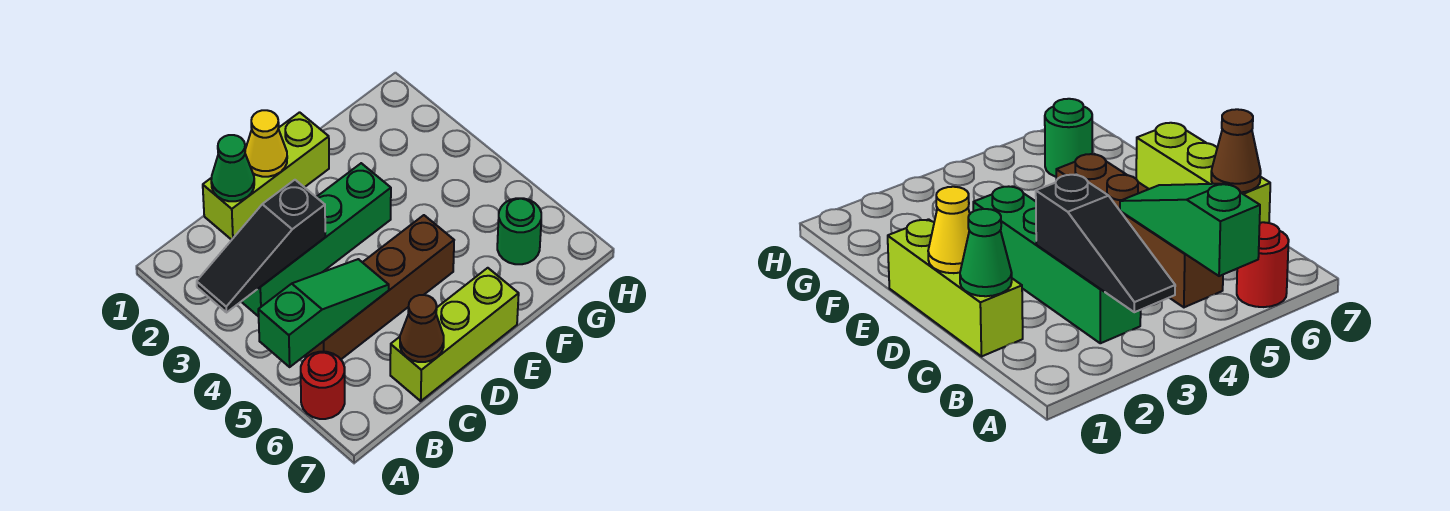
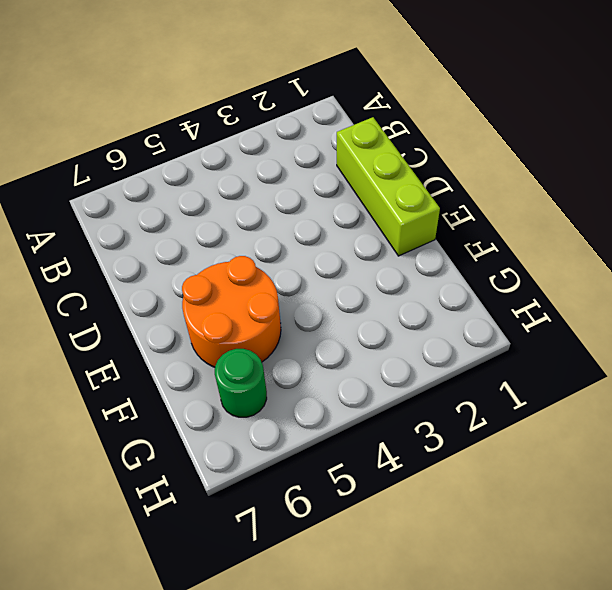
orange round brick E5:F6 level 1 -> brown brick B5:E5 level 1
none -> red round brick A6 level 1
none -> green brick B3:E3 level 1

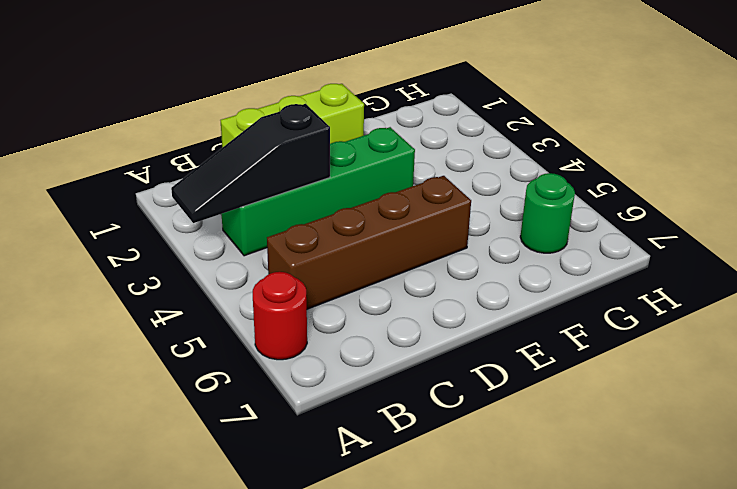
none -> lime brick C7:E7 level 1
none -> green slope A5:C5 level 2 top A

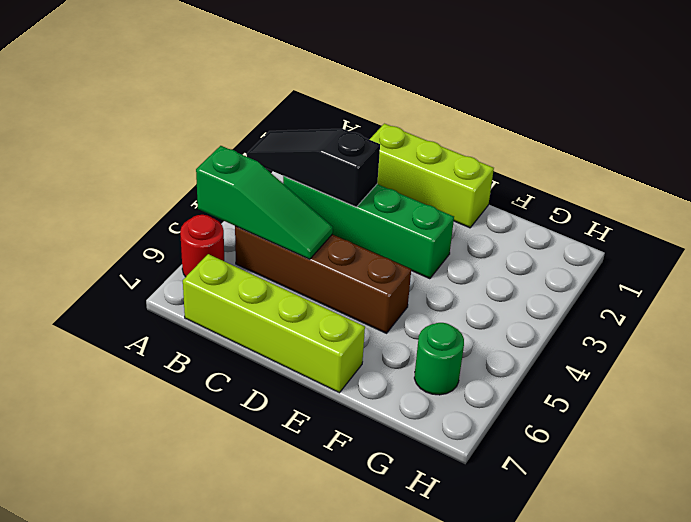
lime brick B7:E7 level 1 -> lime brick C7:E7 level 1
none -> green cone C1 level 2
none -> brown cone C7 level 2

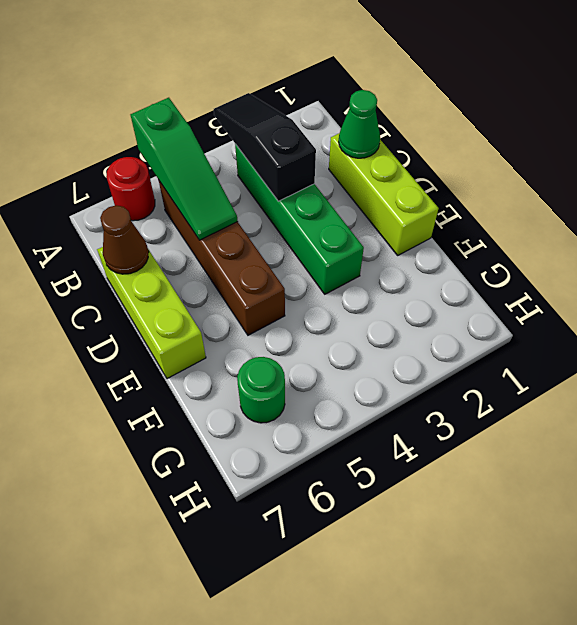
none -> yellow cone D1 level 2

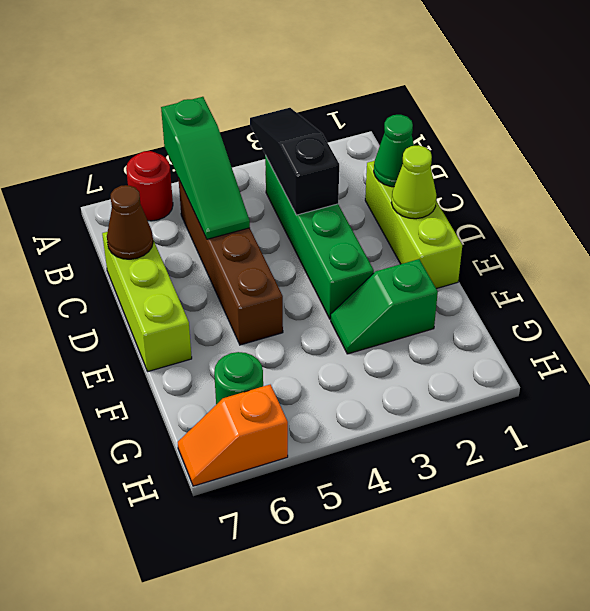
lime cone D1 level 2 -> yellow cone D1 level 2
green slope F2:F3 level 1 top 2 -> none
orange slope H6:H7 level 1 top 6 -> none

